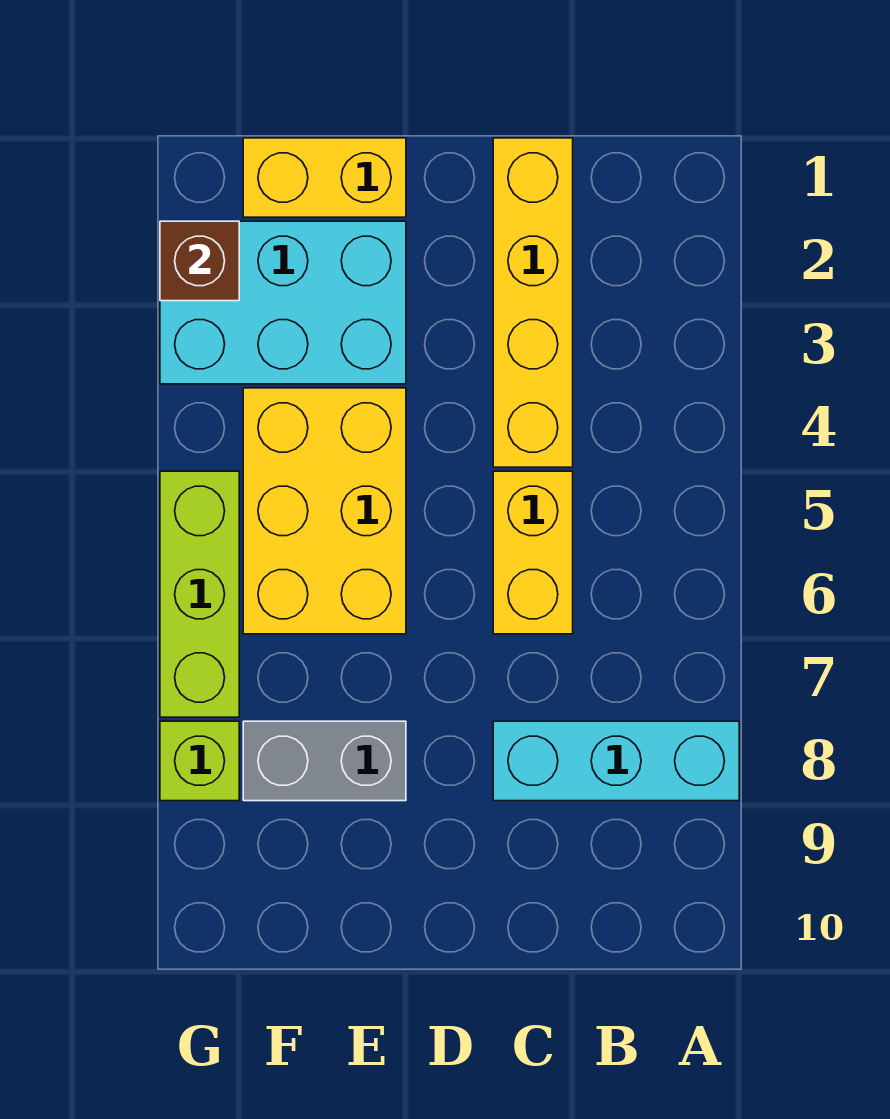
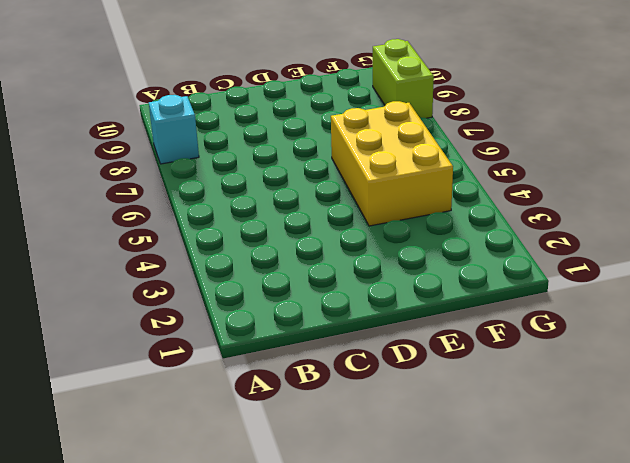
cyan brick A8 level 1 -> cyan brick A8:C8 level 1
lime brick G8:G9 level 1 -> lime brick G8 level 1
none -> yellow brick C1:C4 level 1
none -> yellow brick C5:C6 level 1

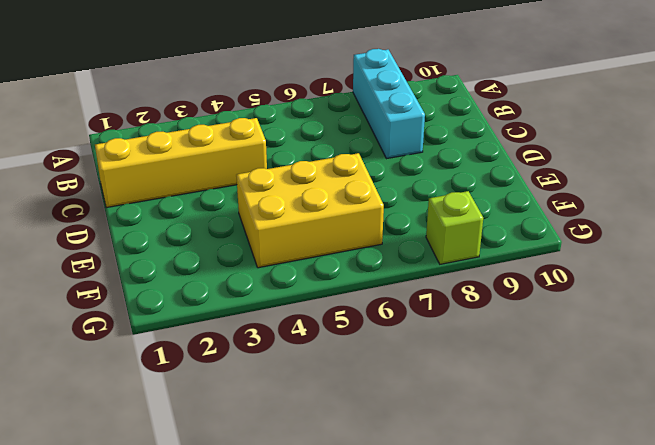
none -> yellow brick C5:C6 level 1
none -> yellow brick E1:F1 level 1

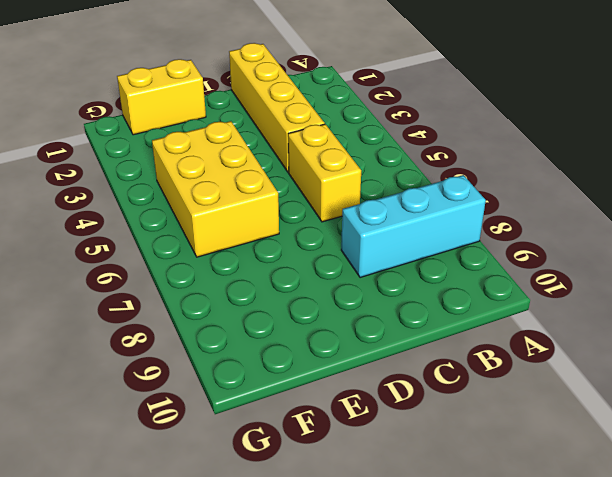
none -> cyan brick E2:G3 level 1
none -> grey brick E8:F8 level 1

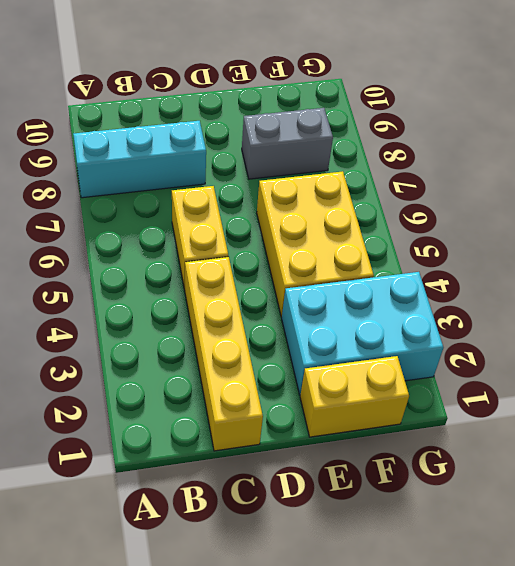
none -> lime brick G5:G7 level 1
none -> lime brick G8 level 1

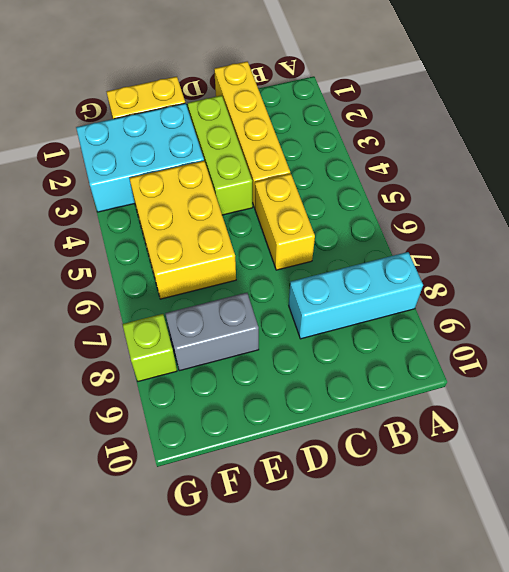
lime brick D2:D4 level 1 -> lime brick G5:G7 level 1
none -> brown brick G2 level 2

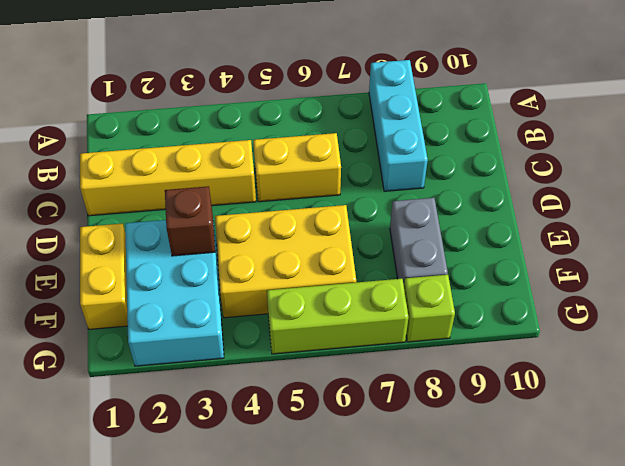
brown brick E3 level 2 -> brown brick G2 level 2

